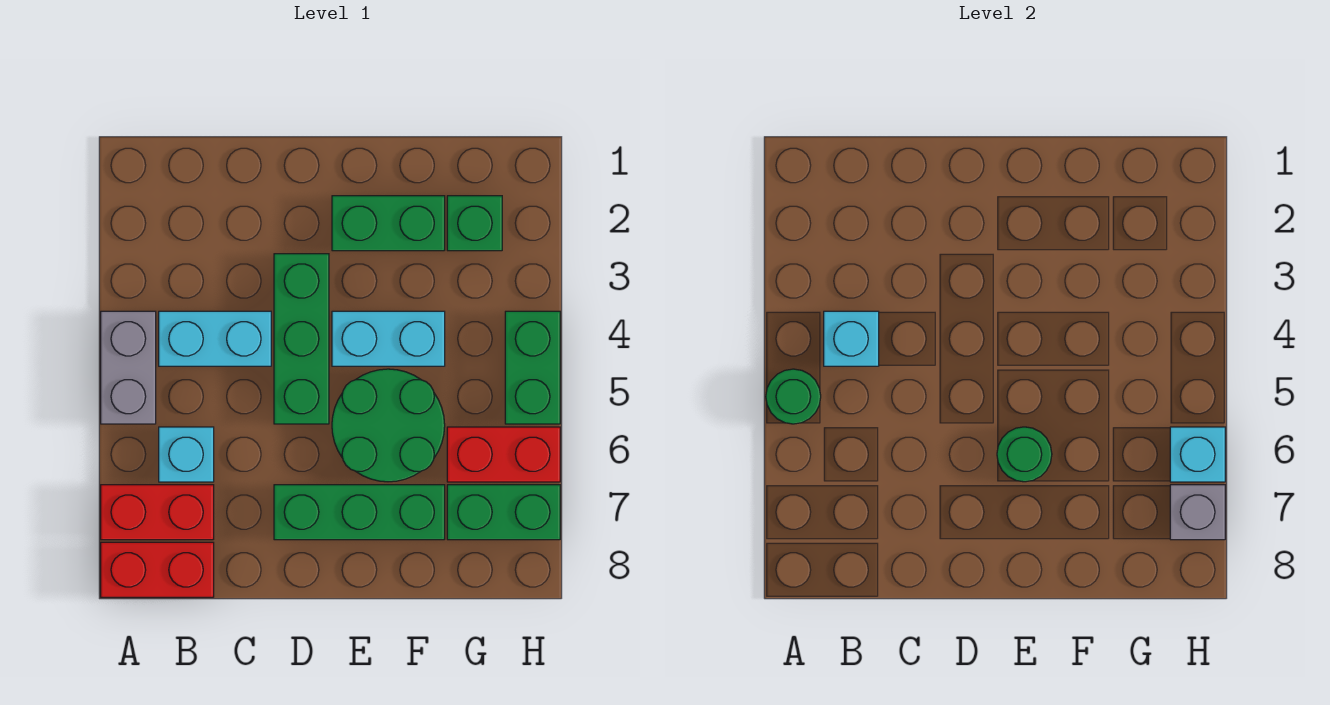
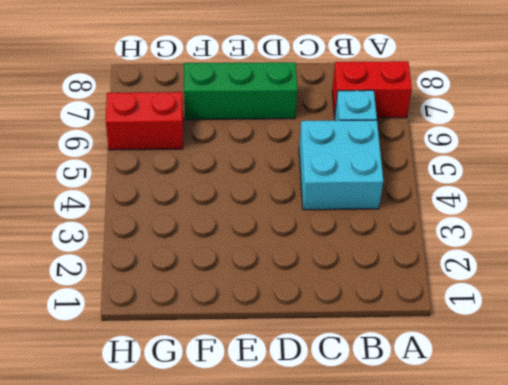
cyan brick B4:C5 level 1 -> cyan brick B4:C4 level 1
none -> grey brick A4:A5 level 1
none -> red brick A8:B8 level 1
none -> green brick D3:D5 level 1

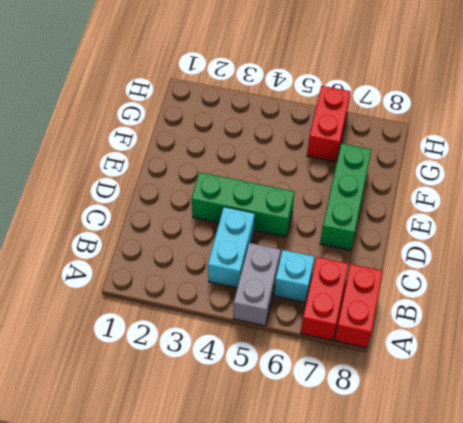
grey brick A5:B5 level 1 -> grey brick A4:A5 level 1
none -> green brick E2:F2 level 1
none -> cyan brick E4:F4 level 1
none -> green round brick E5:F6 level 1

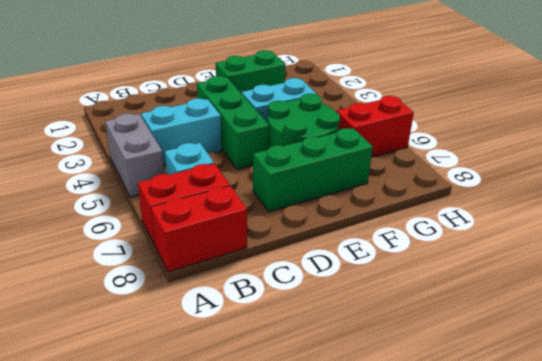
none -> green brick G2 level 1
none -> green brick G7:H7 level 1
none -> green brick H4:H5 level 1

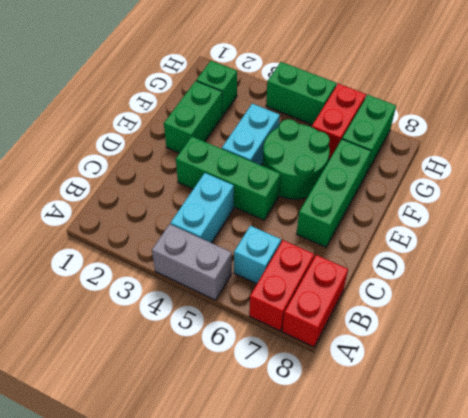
none -> green round brick A5 level 2
none -> cyan brick B4 level 2
none -> green round brick E6 level 2

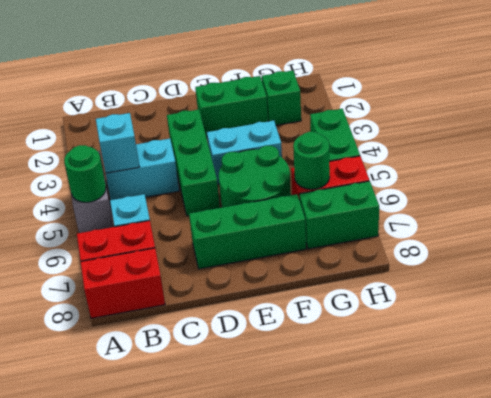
green round brick G6 level 2 -> green round brick E6 level 2
none -> cyan brick H6 level 2
none -> grey brick H7 level 2

